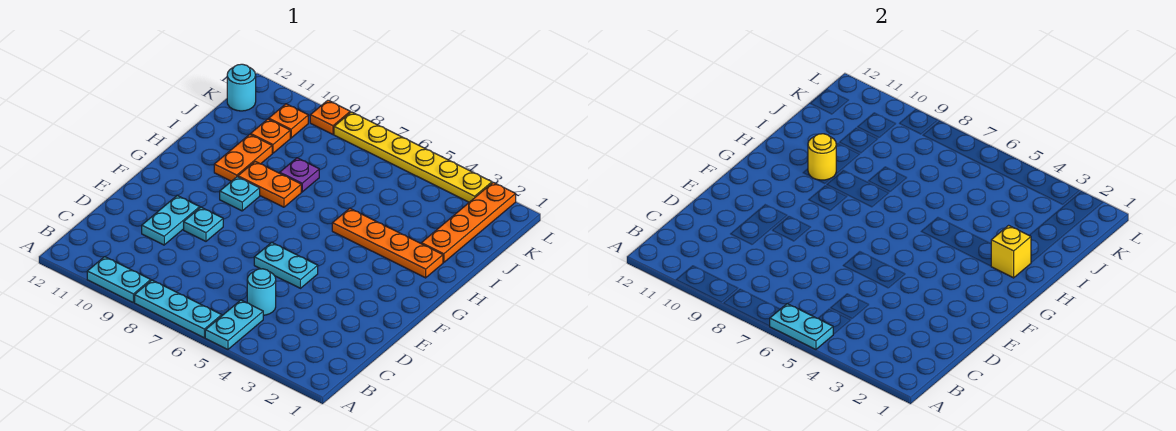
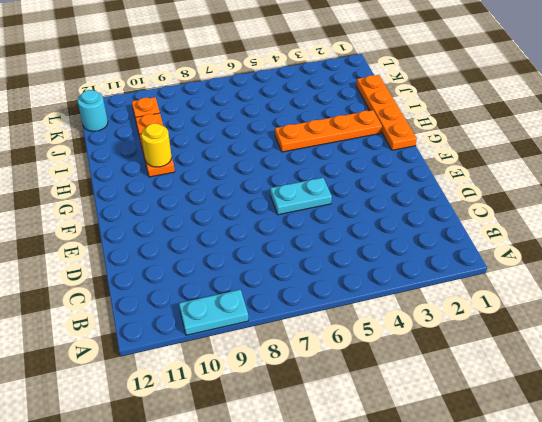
orange plate G1:J1 level 1 -> orange plate I2:L2 level 1
none -> cyan plate A5:B5 level 1
none -> cyan plate A6:A8 level 1
none -> cyan round brick C5 level 1

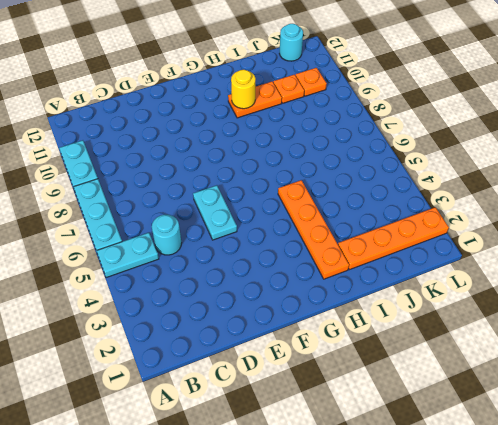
none -> cyan plate D10:E10 level 1
none -> cyan plate E9 level 1
none -> cyan plate G9 level 1

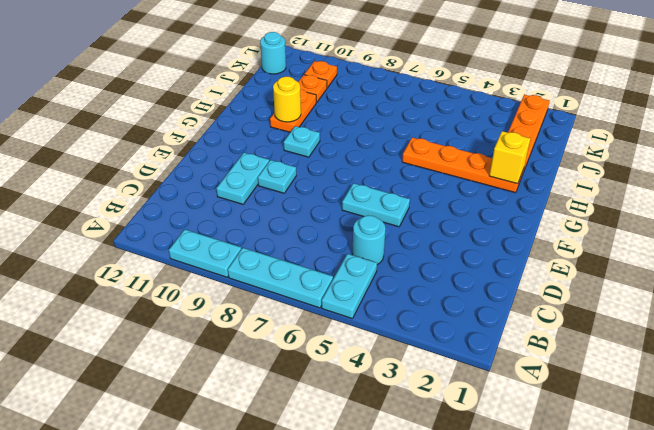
none -> orange plate H8:H9 level 1
none -> purple plate I8 level 1
none -> yellow plate L3:L8 level 1

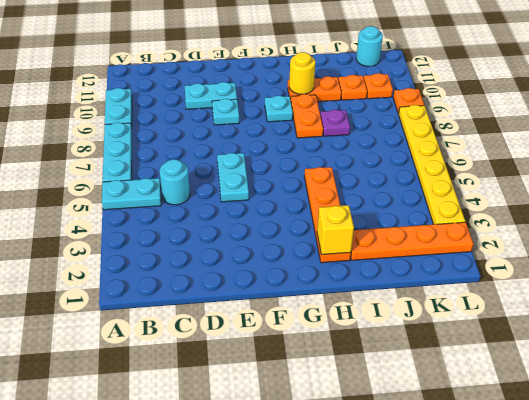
none -> cyan plate A5:A6 level 2

